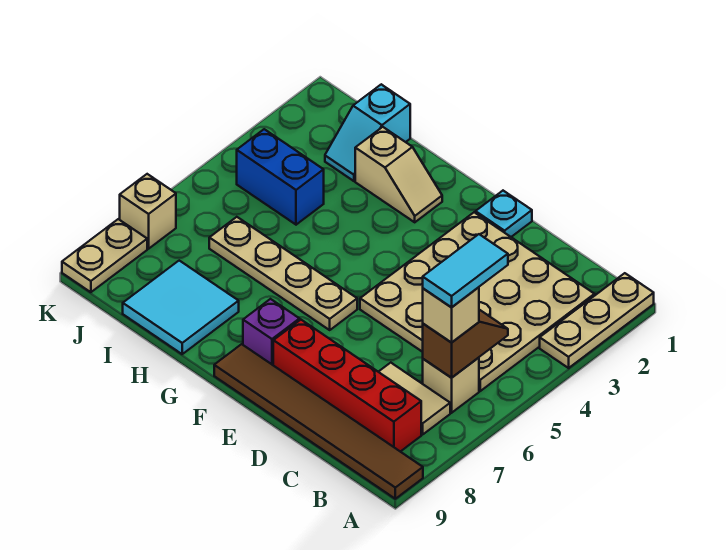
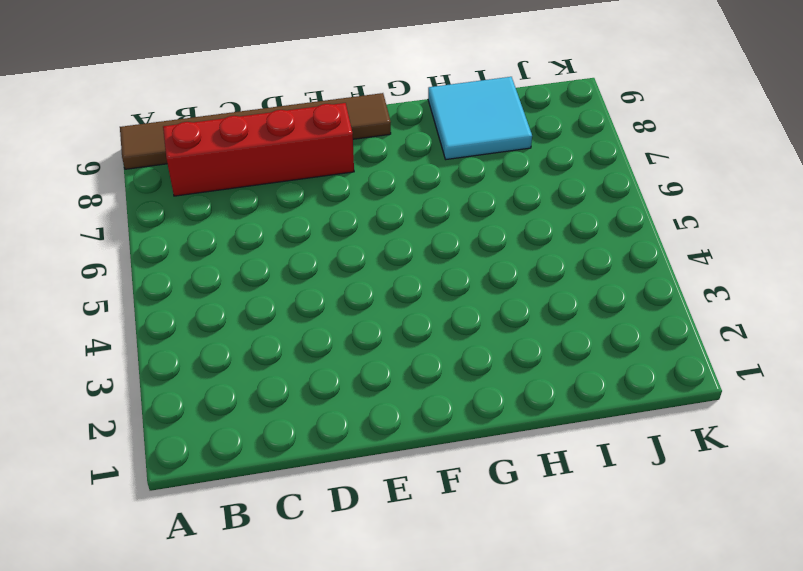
none -> tan plate A1:A3 level 1
none -> tan plate B2:E5 level 1
none -> tan brick B6 level 1

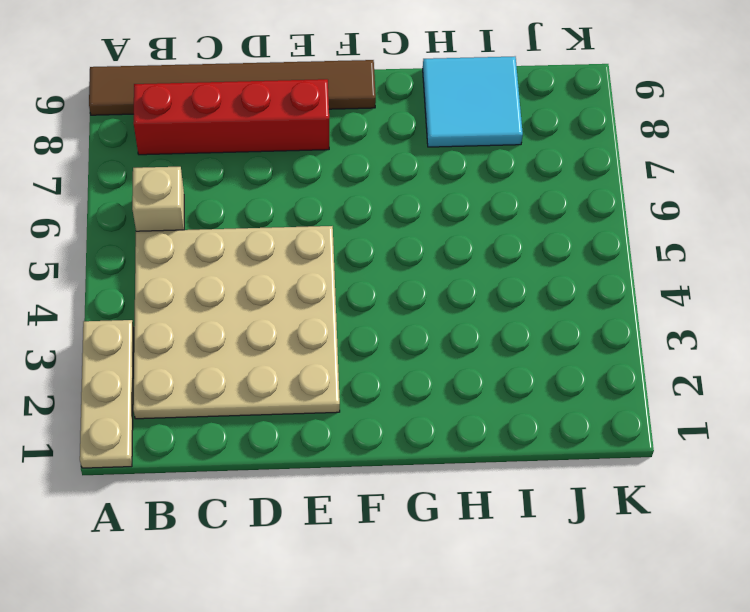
none -> tan tile B7:C7 level 1
none -> cyan plate E1 level 1
none -> tan plate F6:I6 level 1

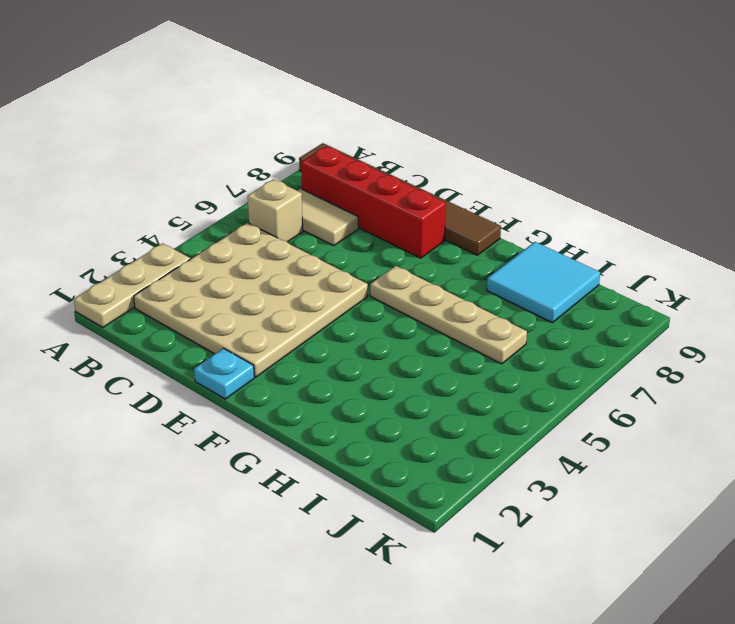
none -> purple brick F8 level 1
none -> tan slope G2:H2 level 1 top H
none -> cyan slope I1:I2 level 1 top 1

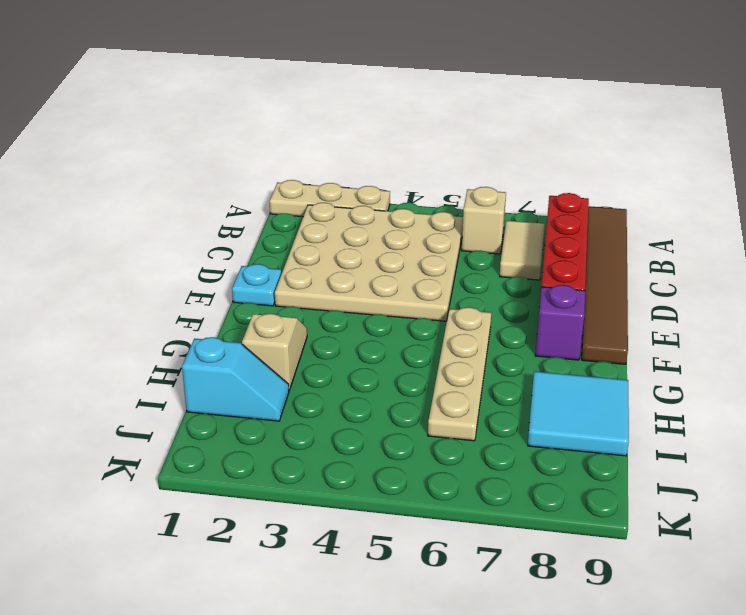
none -> blue brick I4:J4 level 1
none -> tan brick K7 level 1
none -> tan plate K8:K9 level 1

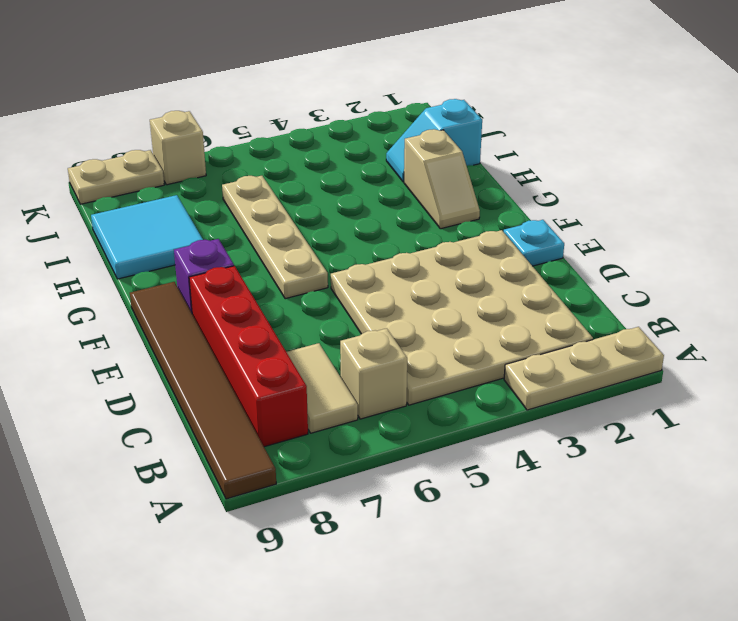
none -> blue brick I4:J4 level 1
none -> brown slope B5:B6 level 2 top 6
none -> tan brick B6 level 3

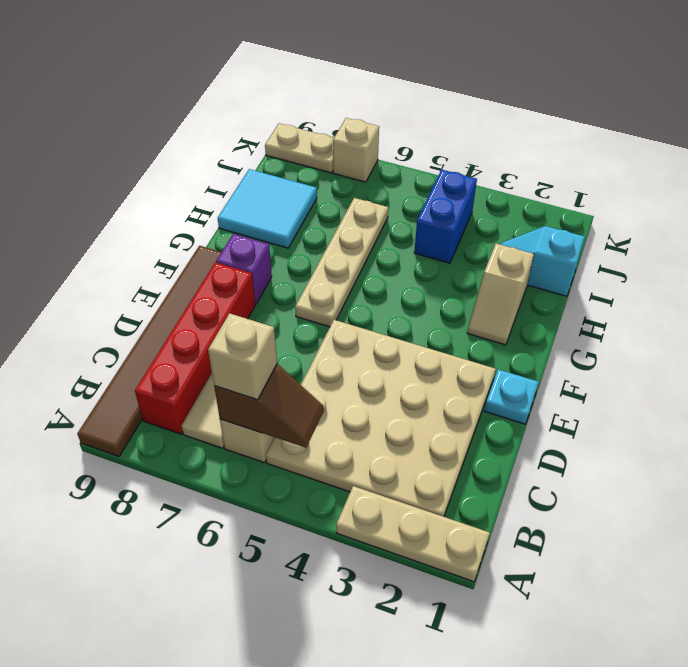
none -> cyan tile B5:B6 level 4

